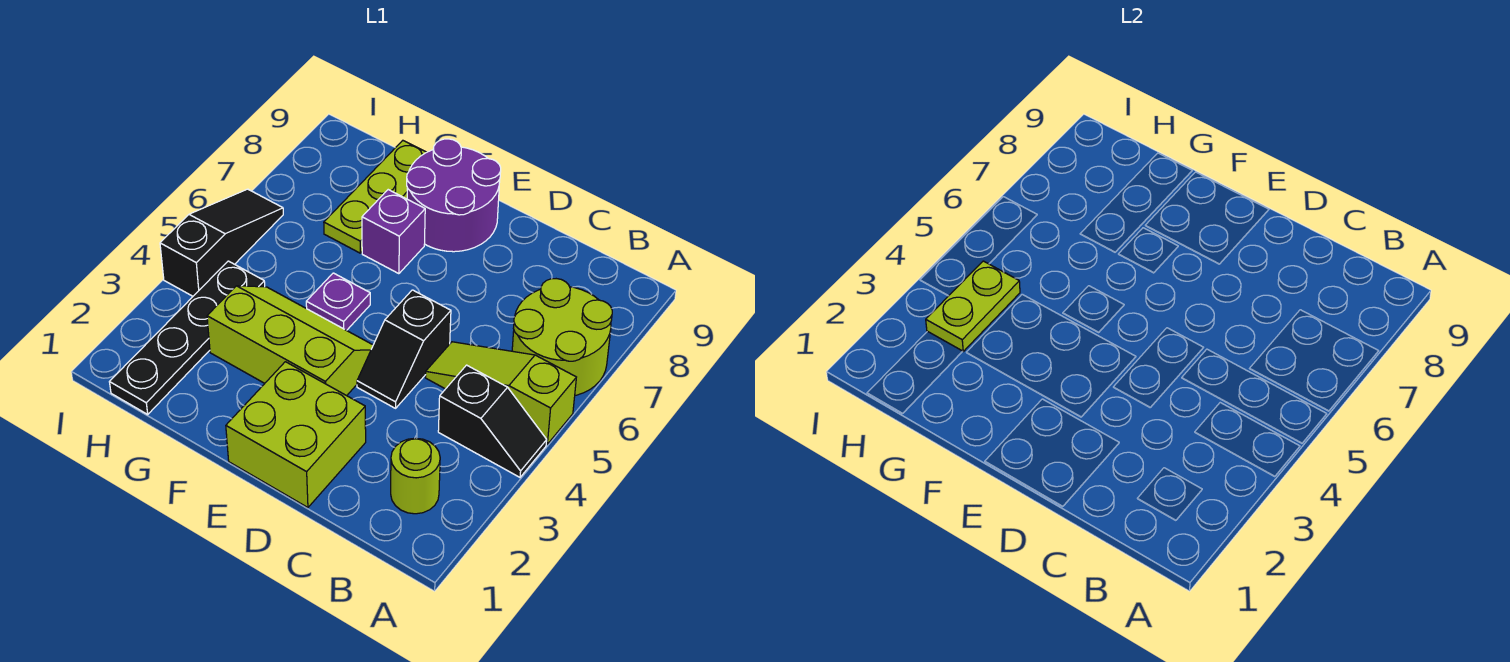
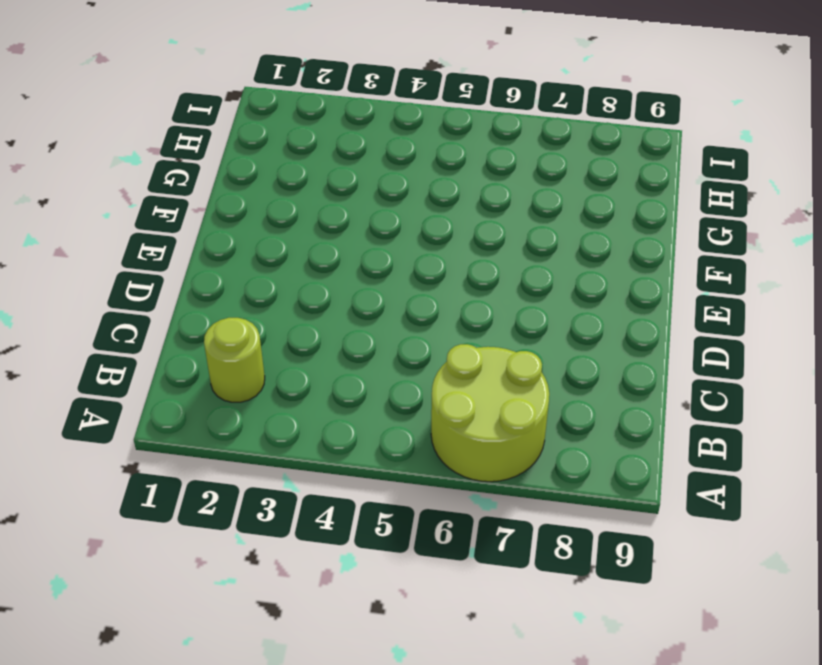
none -> black slope A4:B4 level 1 top B
none -> lime slope A5:C5 level 1 top A
none -> lime brick D1:E2 level 1

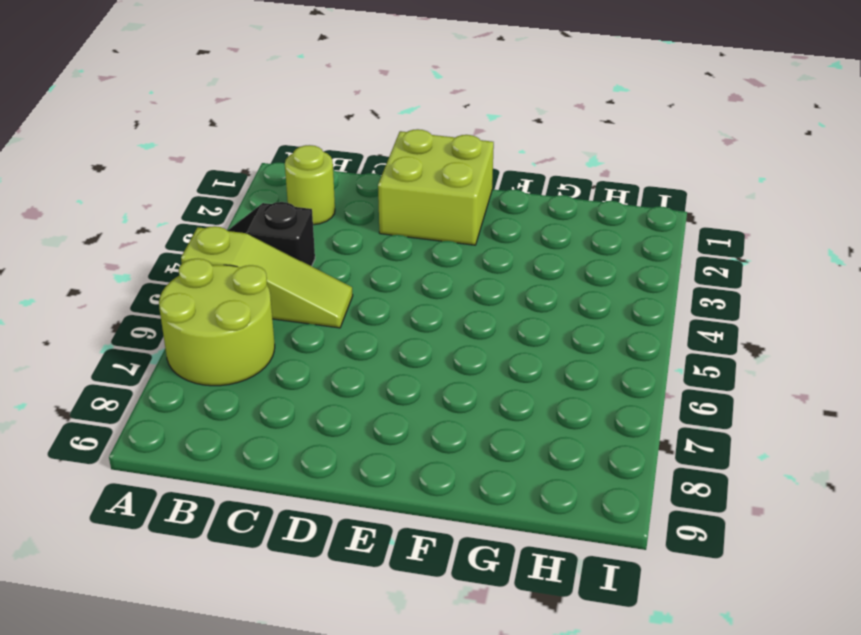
none -> black slope D4:D5 level 1 top 5
none -> lime slope E3:G4 level 1 top 3
none -> purple round brick E8:F9 level 1

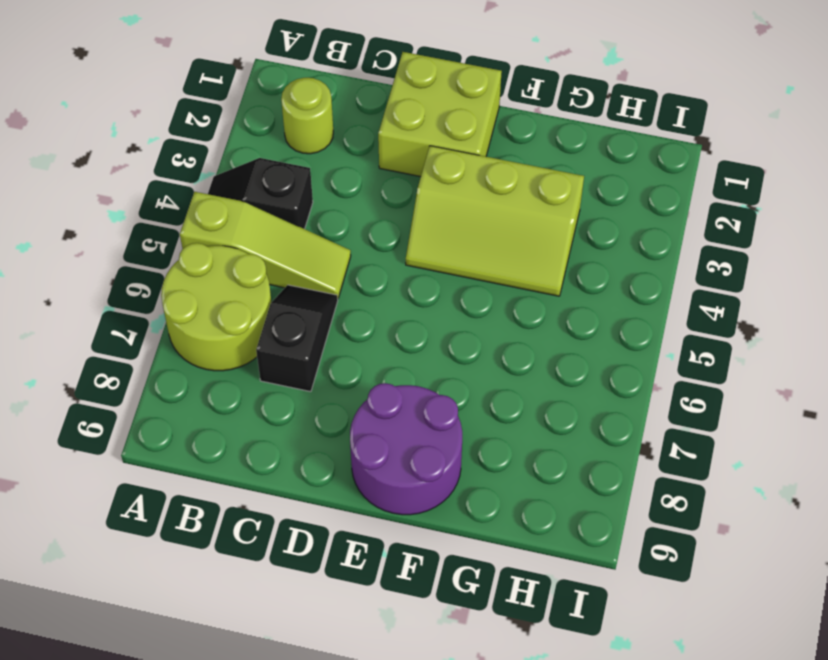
black slope C6:C7 level 1 top 7 -> black slope D4:D5 level 1 top 5
none -> purple plate F5 level 1
none -> purple brick F7 level 1
none -> lime plate G7:G9 level 1

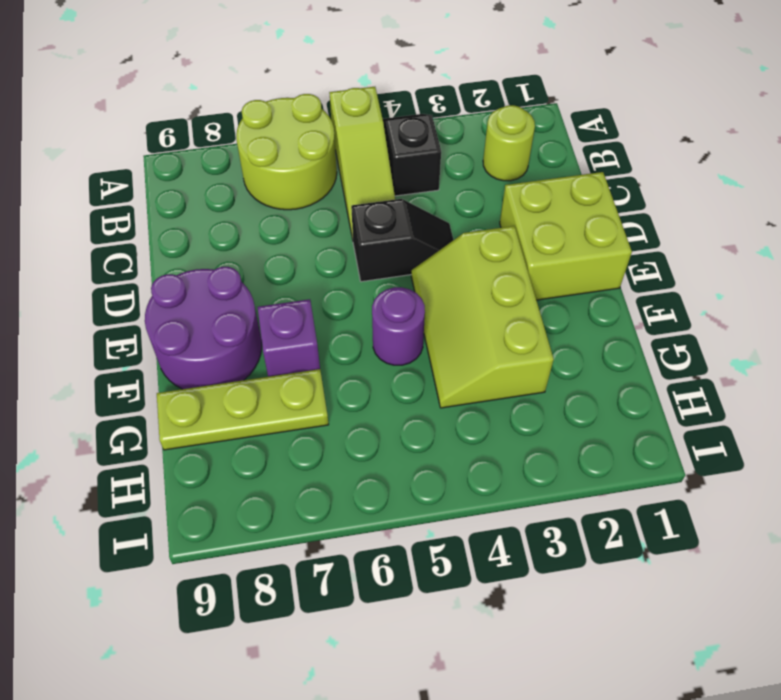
purple round brick F5 level 1 -> purple plate F5 level 1
none -> black plate H1:H4 level 1
none -> black slope I4:I6 level 1 top 4
none -> lime plate H3:H4 level 2

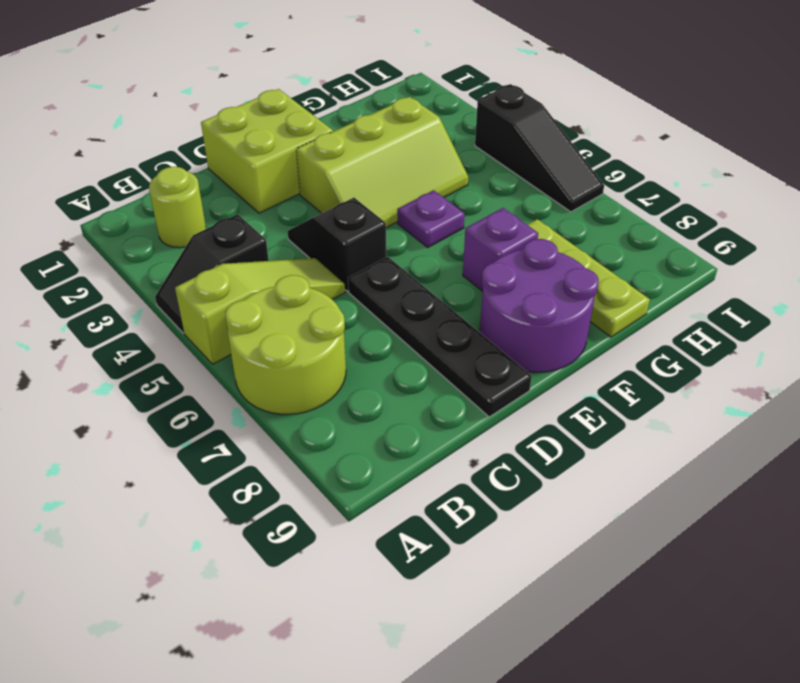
black plate D6:D9 level 1 -> black plate H1:H4 level 1
none -> lime plate H3:H4 level 2

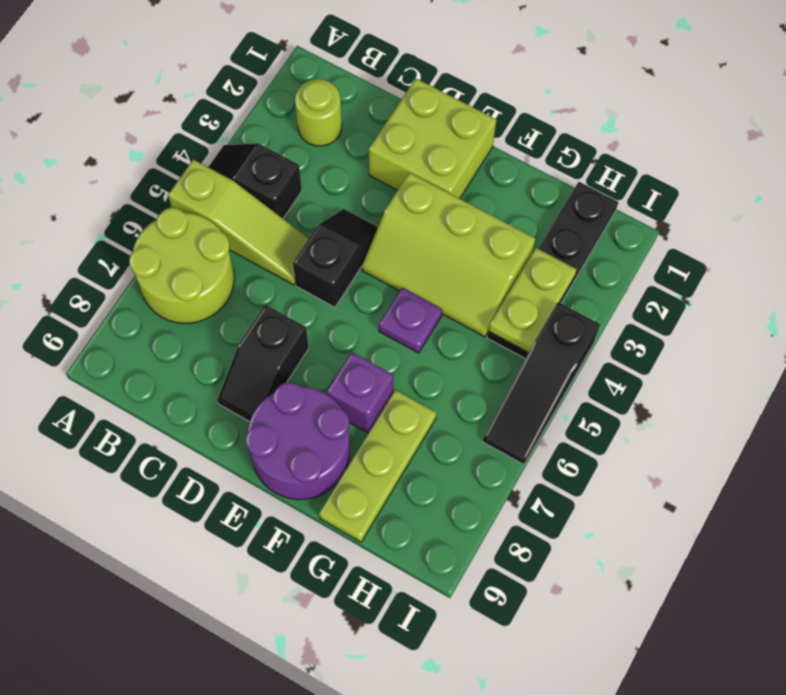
black slope D7:D8 level 1 top 7 -> none

